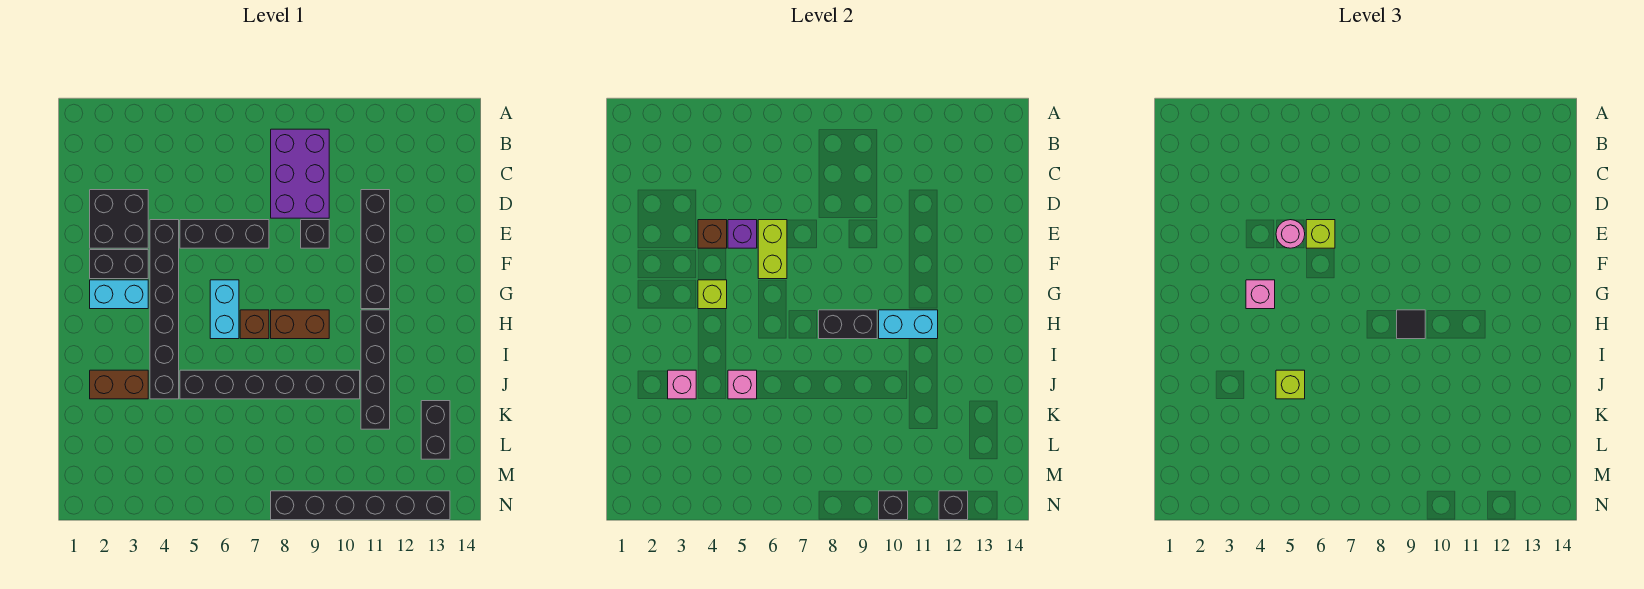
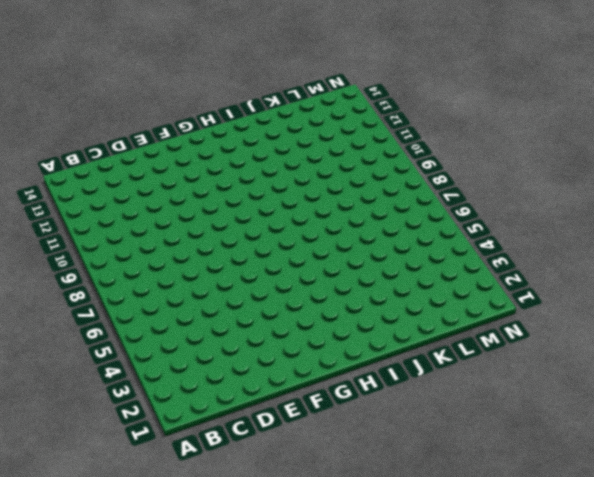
none -> purple brick B8:D9 level 1
none -> black brick D2:E3 level 1
none -> black brick D11:G11 level 1
none -> black brick E4:J4 level 1

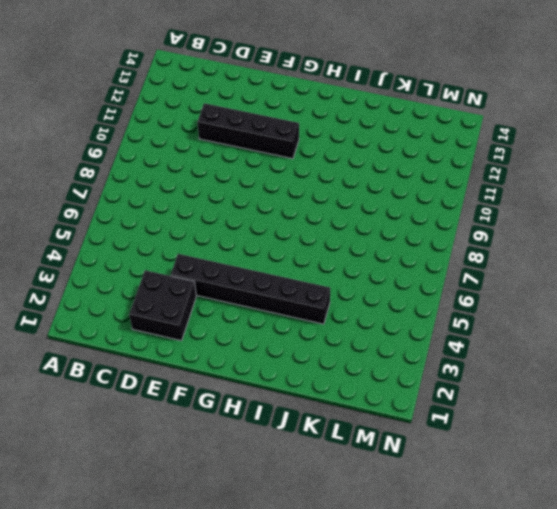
none -> purple brick B8:D9 level 1
none -> black brick E5:E7 level 1
none -> black brick E9 level 1
none -> black brick F2:F3 level 1

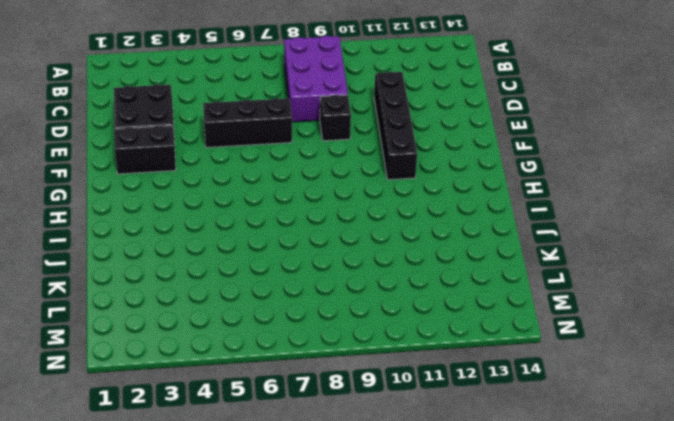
none -> black brick E4:J4 level 1
none -> cyan brick G2:G3 level 1
none -> cyan brick G6:H6 level 1
none -> brown brick H7 level 1

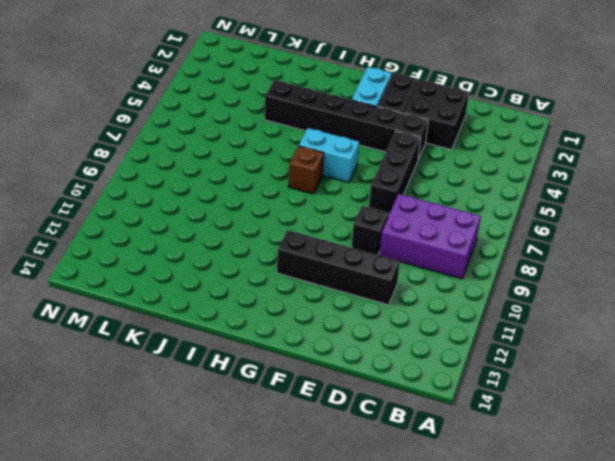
none -> brown brick H8:H9 level 1
none -> black brick H11:K11 level 1
none -> brown brick J2:J3 level 1
none -> black brick J5:J10 level 1

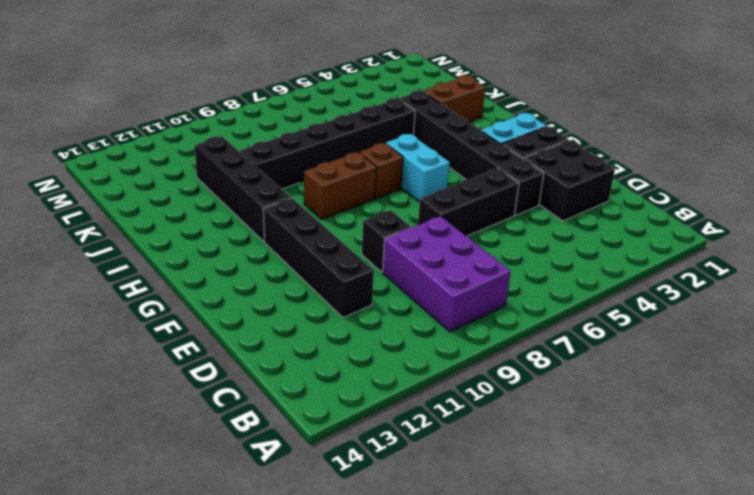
none -> black brick K13:L13 level 1
none -> black brick N8:N13 level 1
none -> brown brick E4 level 2
none -> purple brick E5 level 2

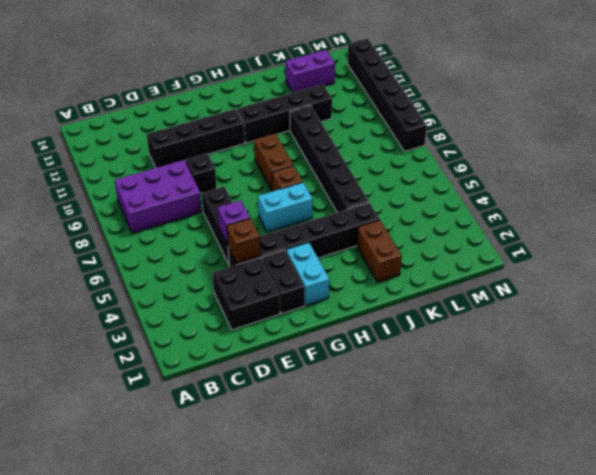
purple brick K13:L13 level 1 -> black brick K13:L13 level 1
none -> lime brick E6:F6 level 2
none -> lime brick G4 level 2
none -> black brick H8:H9 level 2
none -> cyan brick H10:H11 level 2

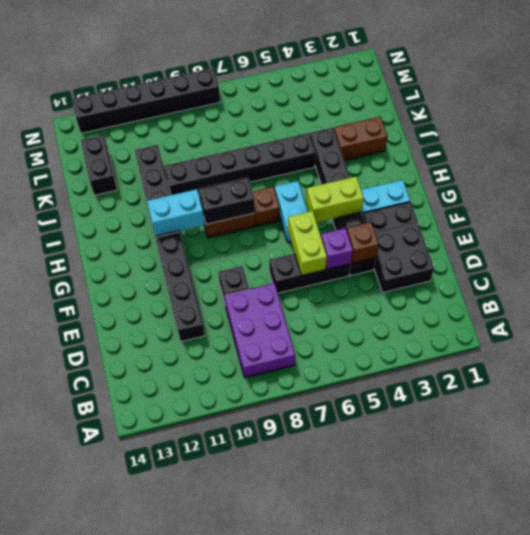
lime brick G4:G5 level 2 -> lime brick G4 level 2
none -> pink brick J3 level 2
none -> pink brick J5 level 2
none -> black brick N10 level 2
none -> black brick N12 level 2

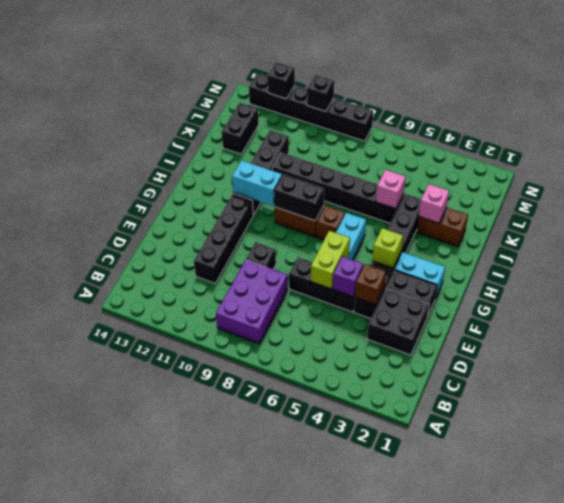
none -> pink round brick E5 level 3
none -> lime brick E6 level 3
none -> pink brick G4 level 3
none -> black tile H9 level 3

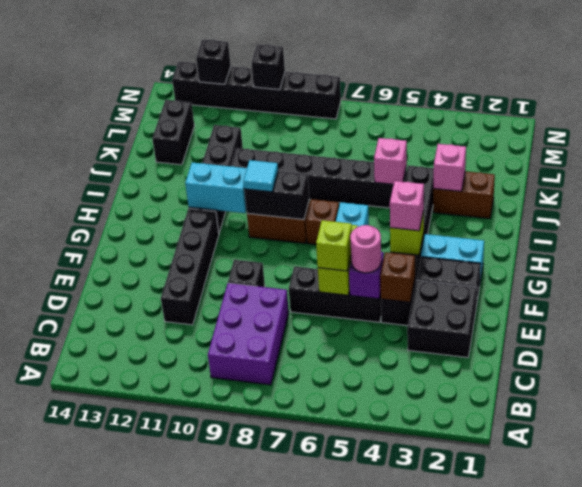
cyan tile H9 level 3 -> black tile H9 level 3
none -> lime brick J5 level 3

